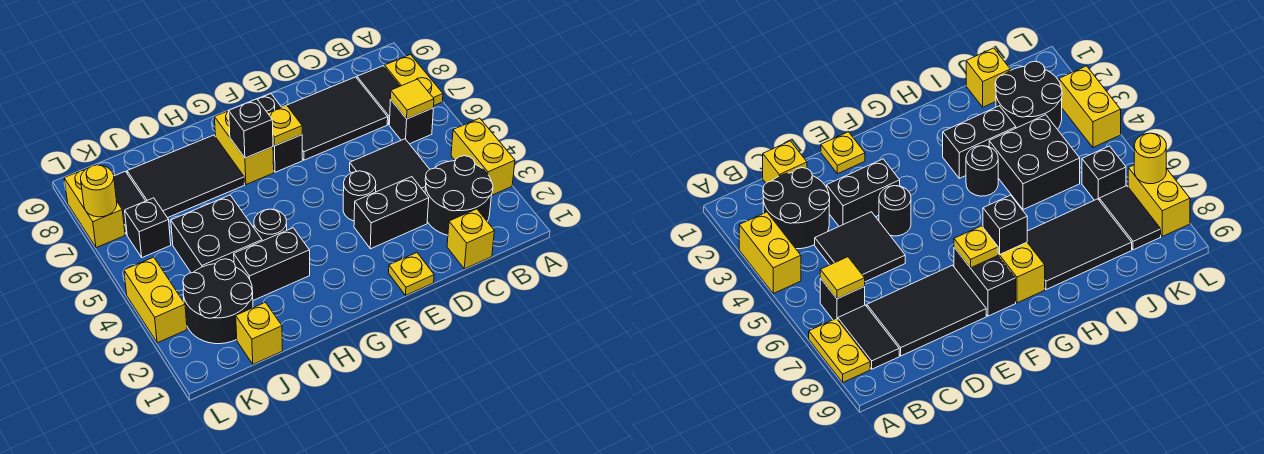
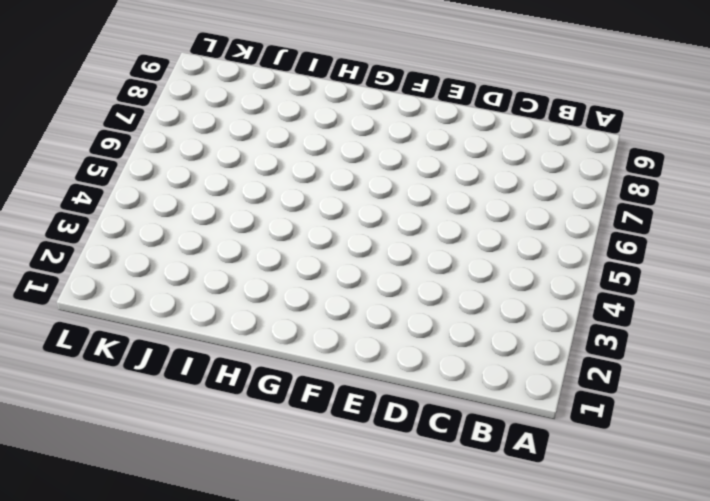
none -> yellow brick A3:A4 level 1
none -> yellow plate A7:A8 level 1
none -> black round brick B2:C3 level 1

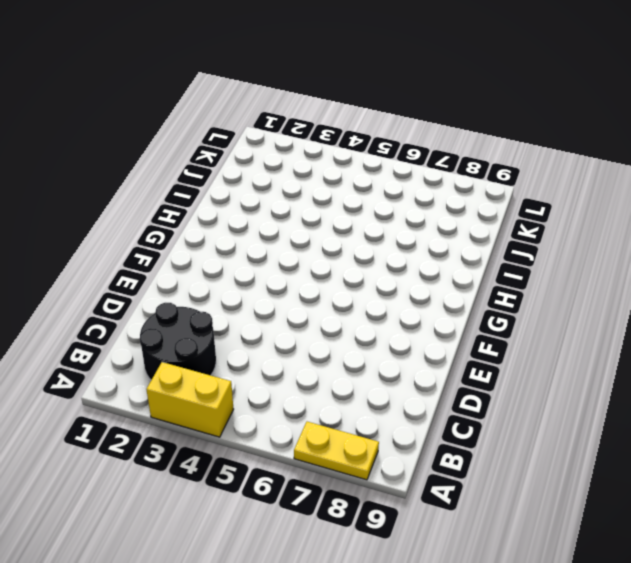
none -> black brick B6 level 1
none -> black tile B7:B8 level 1
none -> yellow brick C1 level 1

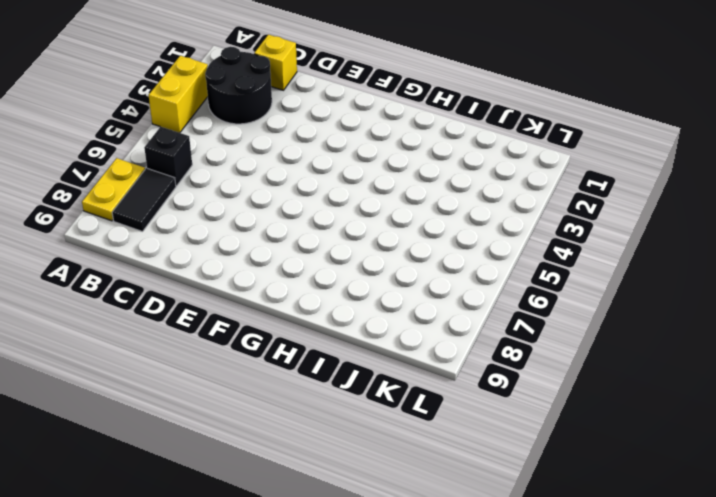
none -> black tile C4:D5 level 1
none -> black tile C7:E8 level 1
none -> black brick D3:E3 level 1

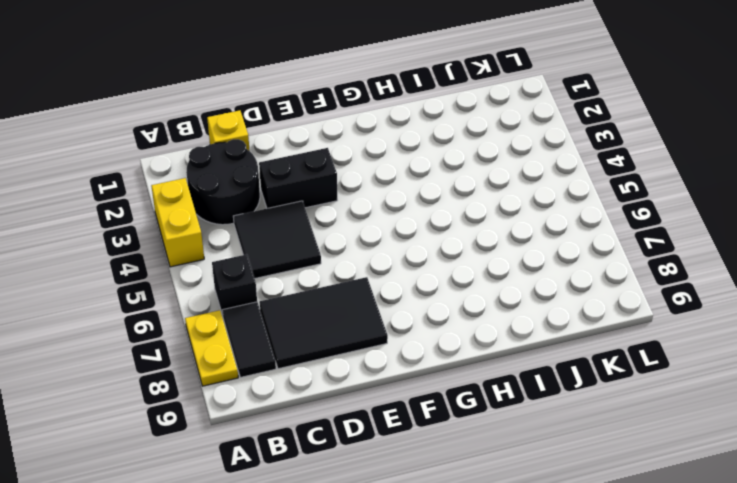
none -> yellow plate E1 level 1
none -> black round brick E4 level 1
none -> black brick F7:F8 level 1

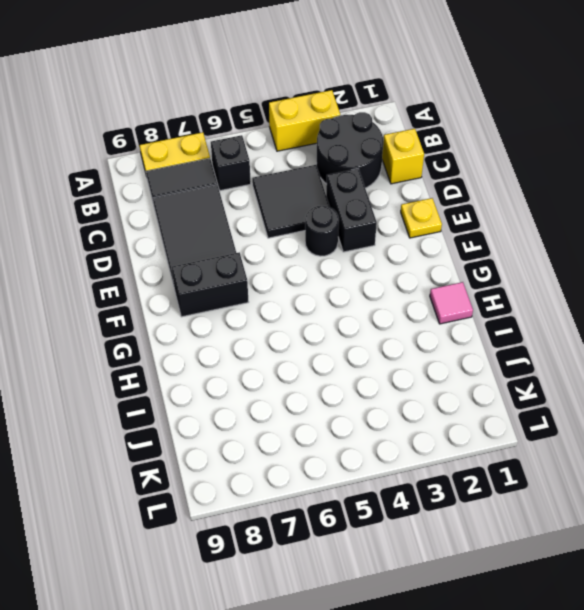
pink tile H1 level 1 -> none
none -> yellow brick G7:G8 level 1
none -> black brick H3:I3 level 1
none -> black round brick H4 level 1

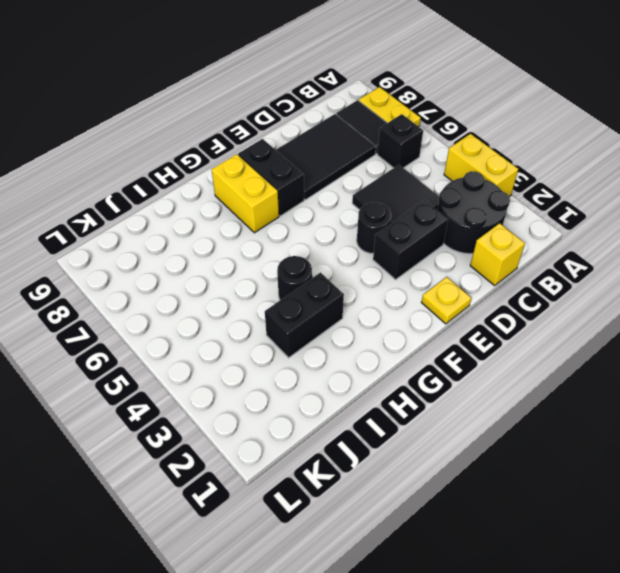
none -> black tile H7:J8 level 1
none -> black brick I4:J5 level 1
none -> yellow brick J1 level 1

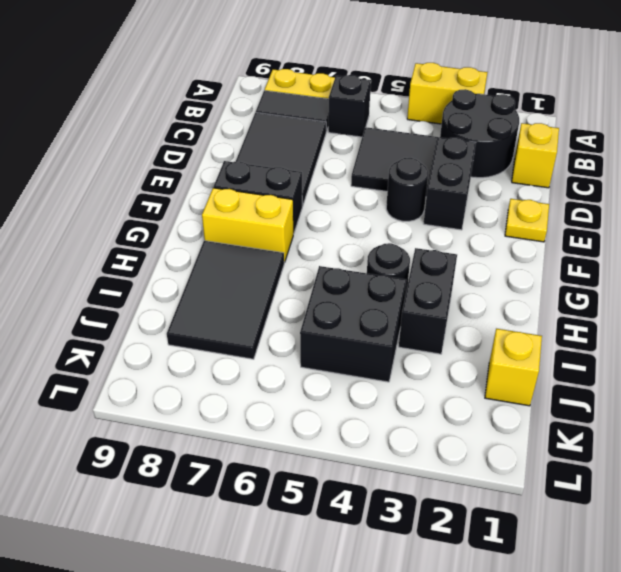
none -> black round brick J2:K3 level 1
none -> black brick K6 level 1
none -> black tile K7:K8 level 1

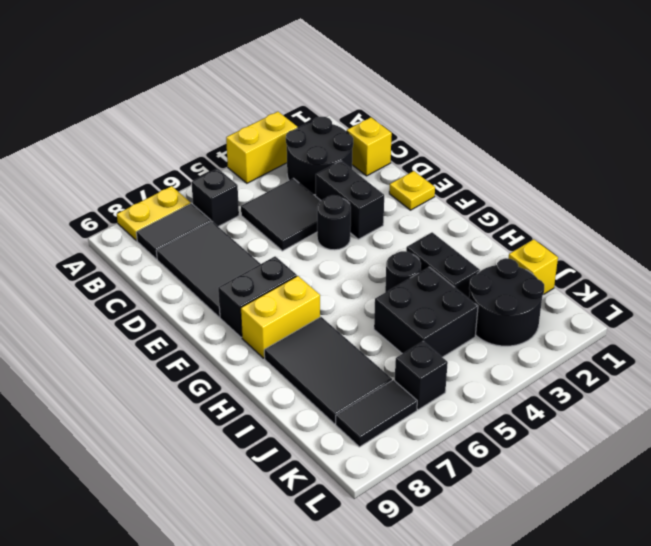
none -> yellow brick L3:L4 level 1
none -> yellow brick L7:L8 level 1
none -> yellow tile B6 level 2

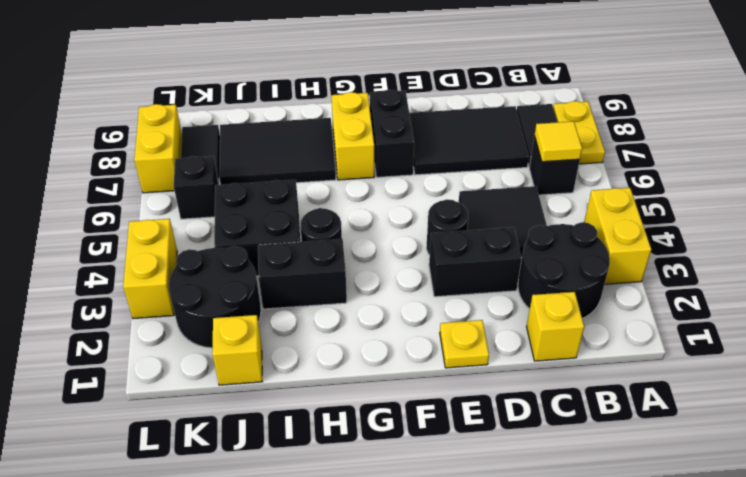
none -> yellow plate F7 level 2
none -> black brick G7 level 2
none -> yellow round brick L7 level 2

